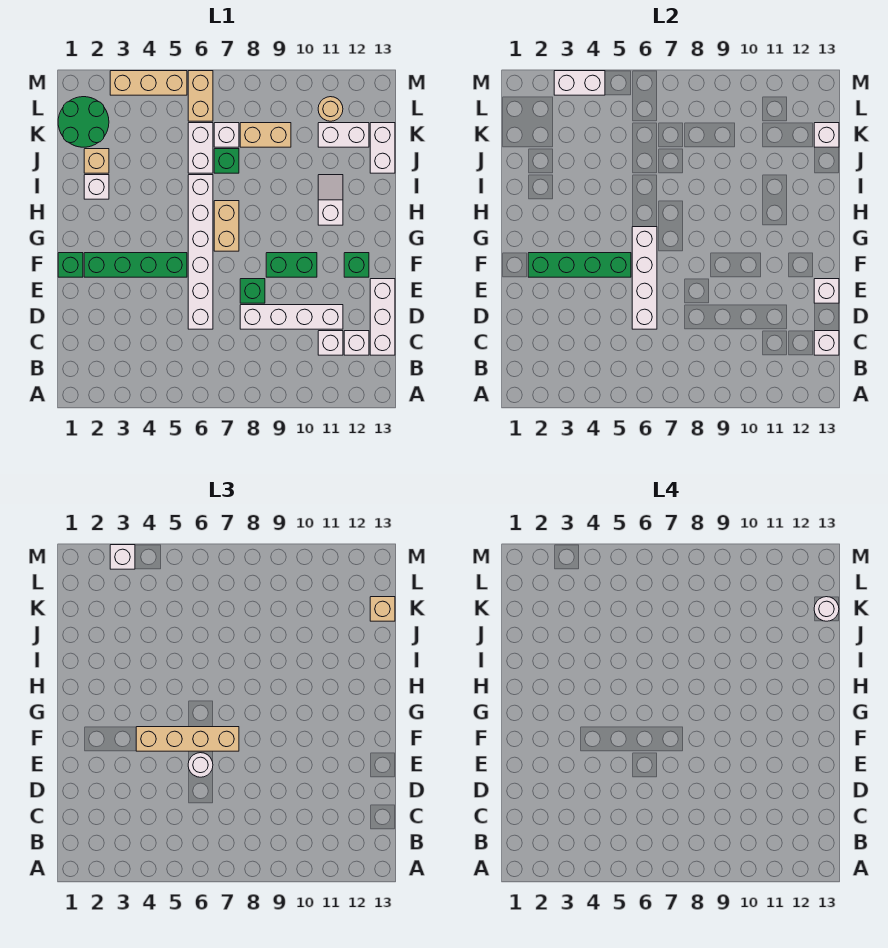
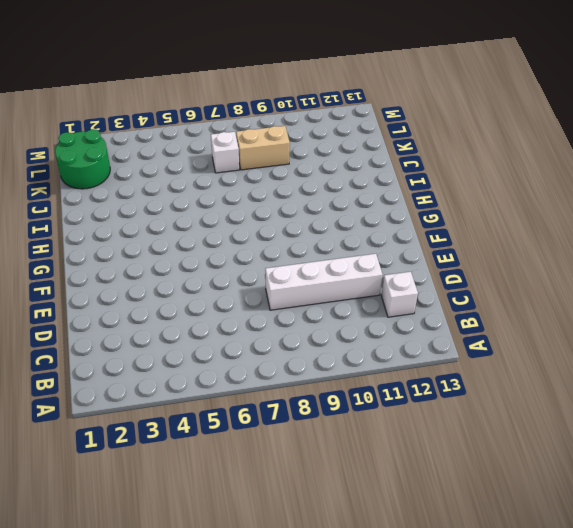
none -> white brick C11 level 1
none -> white brick C13:E13 level 1
none -> white brick D6:I6 level 1
none -> green brick E8 level 1

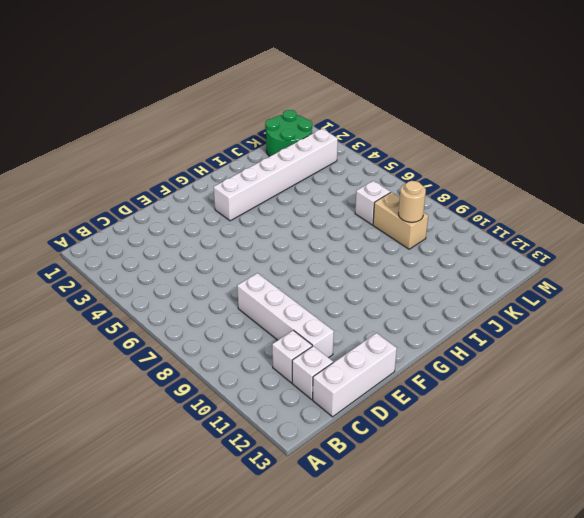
white brick G3:L3 level 1 -> white brick D6:I6 level 1
tan round brick K9 level 2 -> tan round brick L11 level 1
none -> green brick E8 level 1
none -> green brick F1 level 1
none -> green brick F2:F5 level 1
none -> green brick F9:F10 level 1

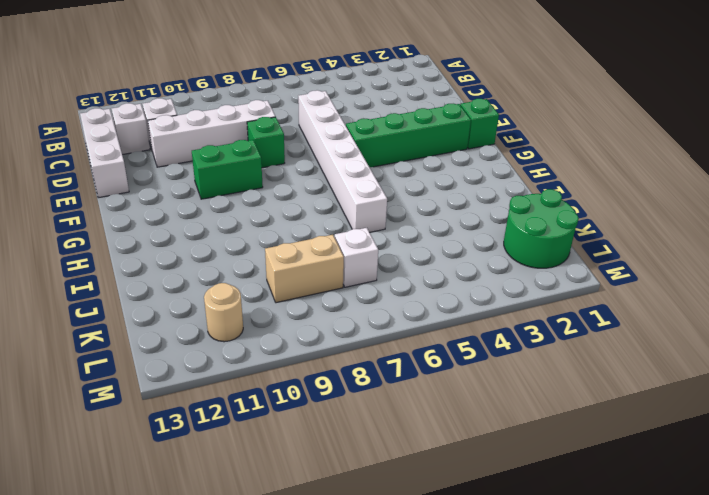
none -> green brick F12 level 1
none -> tan brick G7:H7 level 1
none -> white slope H11:I11 level 1 top H
none -> white brick I2 level 1

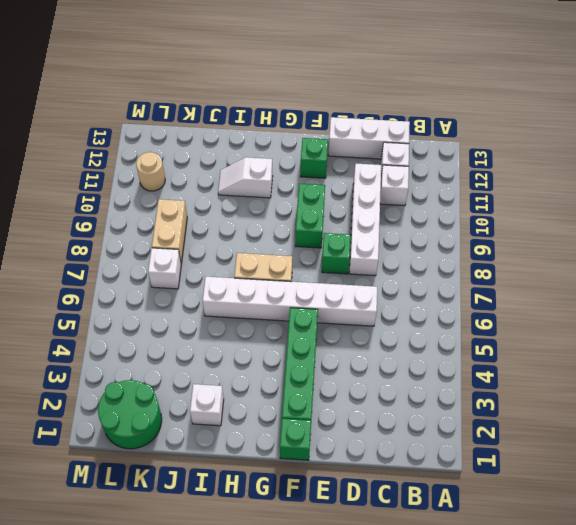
none -> tan brick J2 level 1
none -> white brick J6:K6 level 1
none -> green brick J7 level 1
none -> white brick J13:K13 level 1

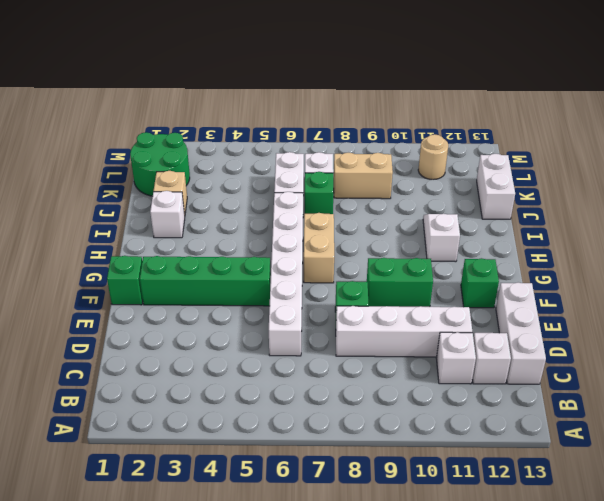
none -> white brick K11:K12 level 1
none -> tan brick L6:M6 level 1
none -> tan brick M3:M5 level 1
none -> white brick C13 level 2

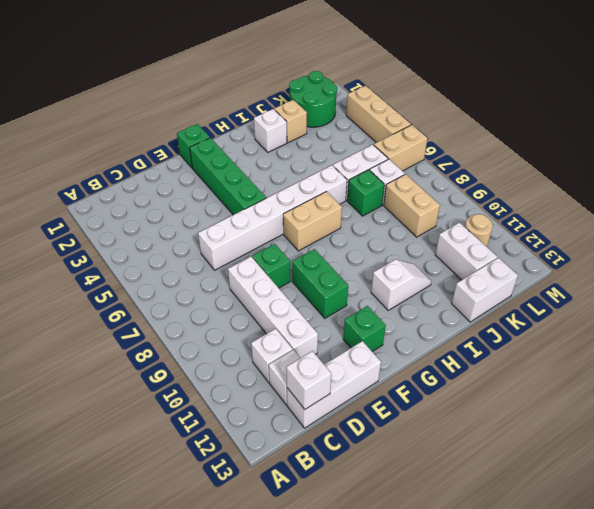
none -> white brick D6:G6 level 2
none -> white brick E13 level 2
none -> green brick F2:F5 level 2
none -> white brick K13 level 2

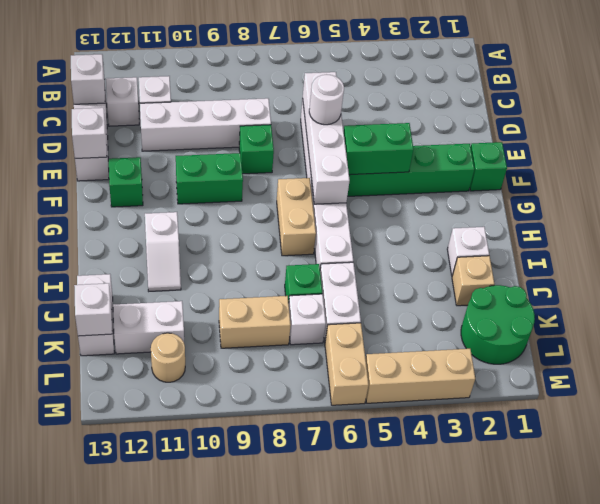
green brick F4:F5 level 2 -> green brick F2:F5 level 2
none -> white brick M3:M4 level 2
none -> tan brick F4:F7 level 3
none -> tan brick K13 level 3
none -> white brick M3 level 3

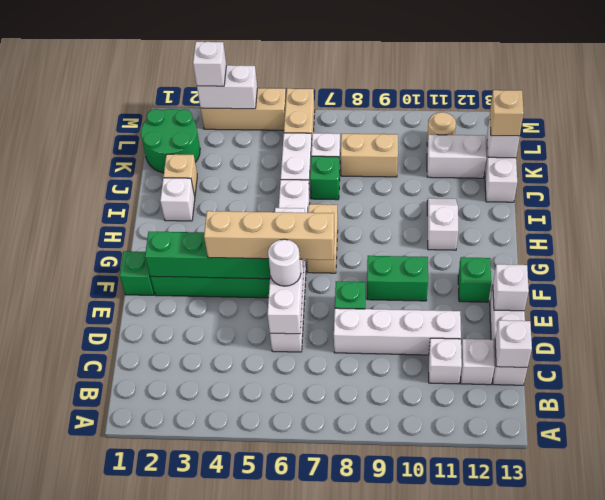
none -> white round brick K13 level 4

